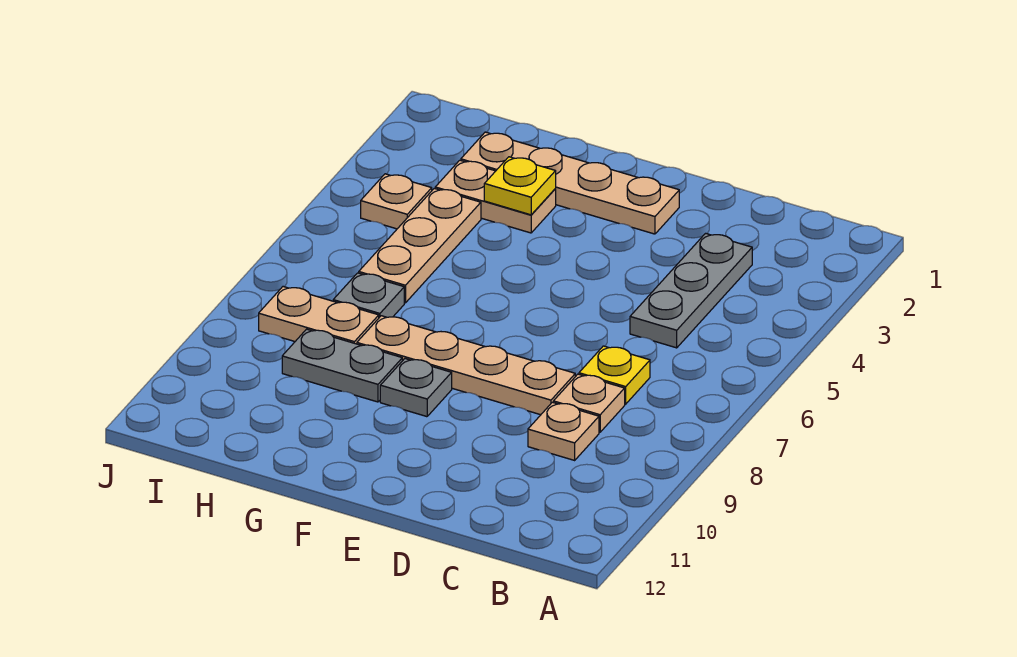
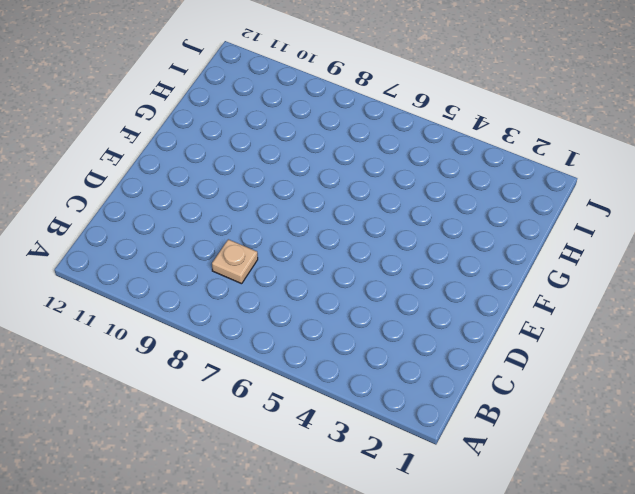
none -> grey plate C3:C5 level 1
none -> yellow plate C7 level 1
none -> tan plate C9 level 1

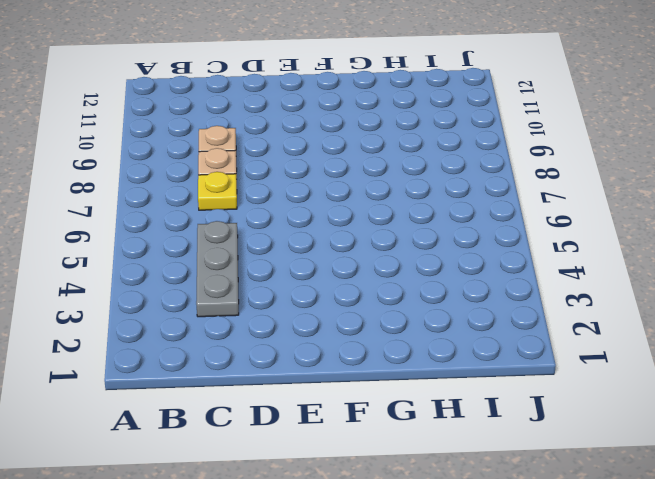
none -> tan plate D8:G8 level 1
none -> tan plate E2:H2 level 1
none -> grey plate F9 level 1

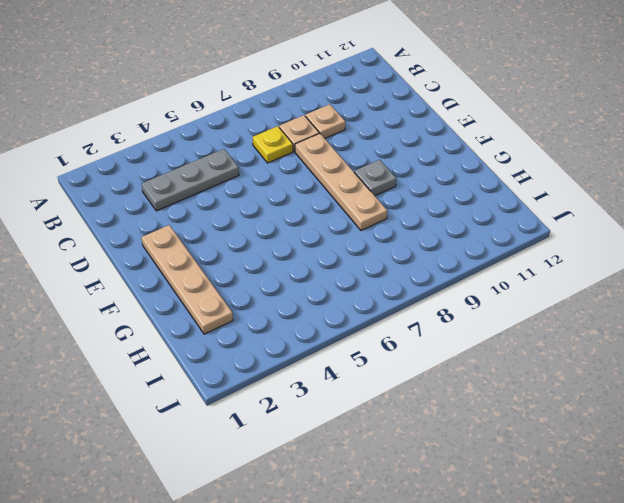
none -> tan plate G3:H3 level 1
none -> grey plate G9:H9 level 1
none -> tan plate H4:H6 level 1

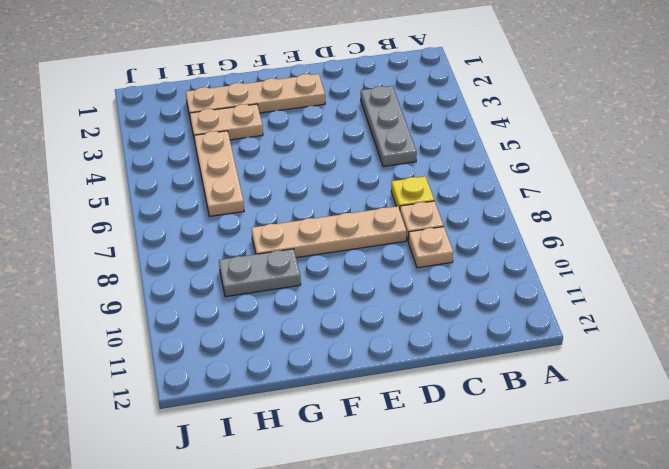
none -> grey plate F9 level 1
none -> grey plate H7 level 1
none -> tan plate H8:I8 level 1

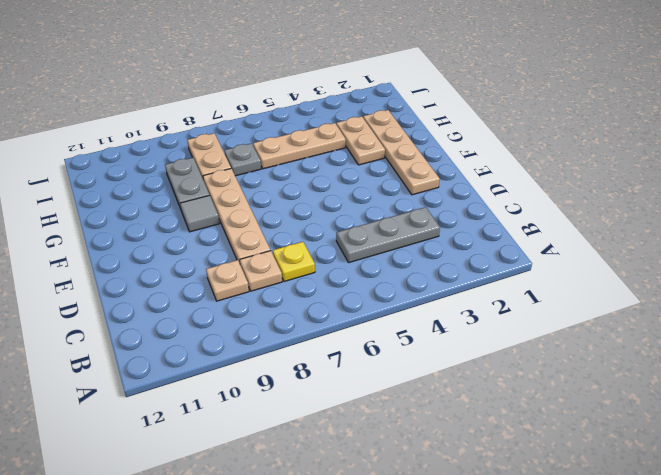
grey tile F9 level 1 -> grey plate F9 level 1
none -> tan plate I4 level 1
none -> yellow plate G3 level 2

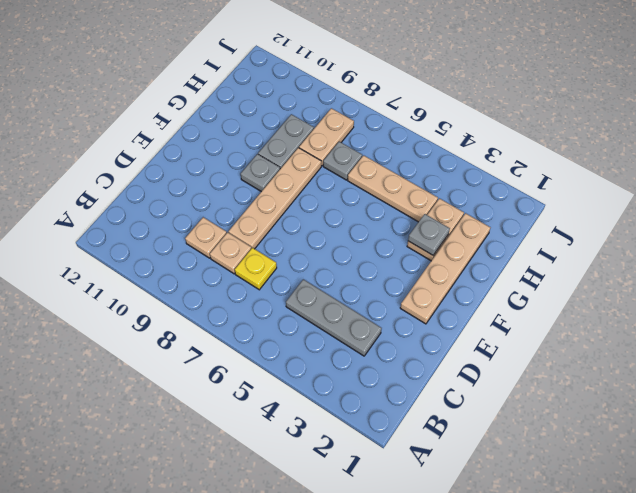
grey plate G3 level 2 -> yellow plate G3 level 2
none -> tan plate I4 level 1

